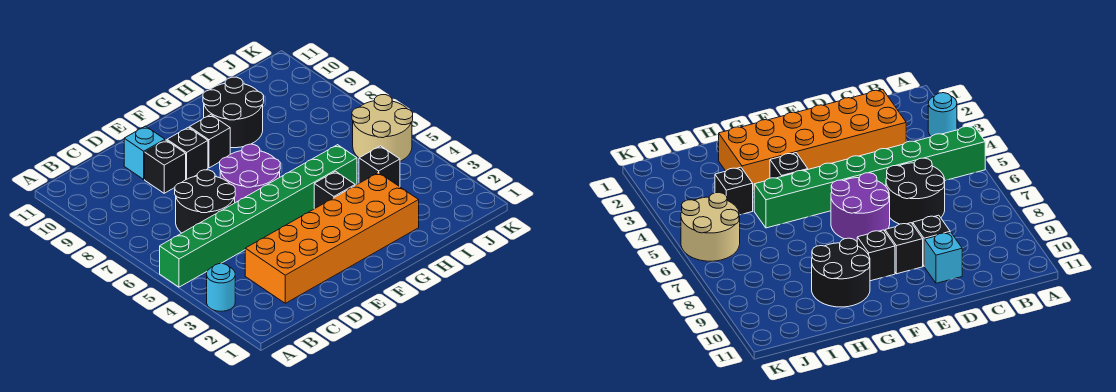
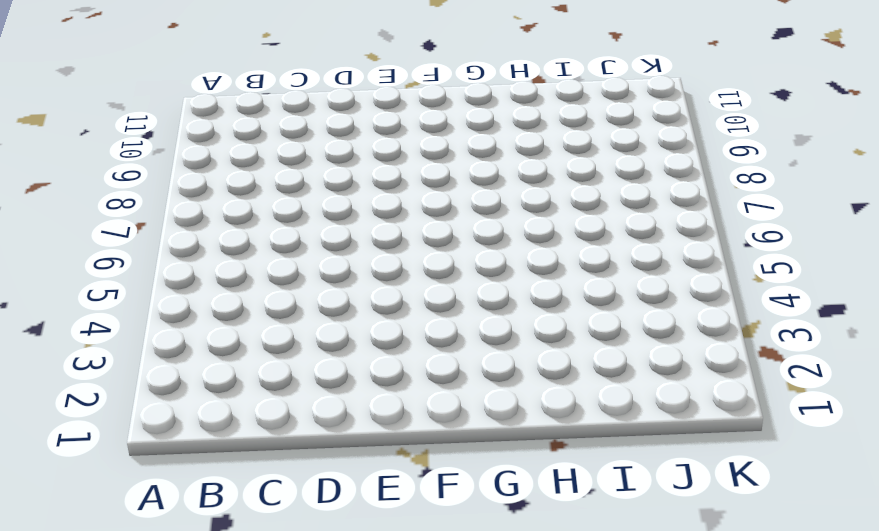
none -> cyan round brick A3 level 1
none -> green brick A5:H5 level 1
none -> orange brick C2:H3 level 1

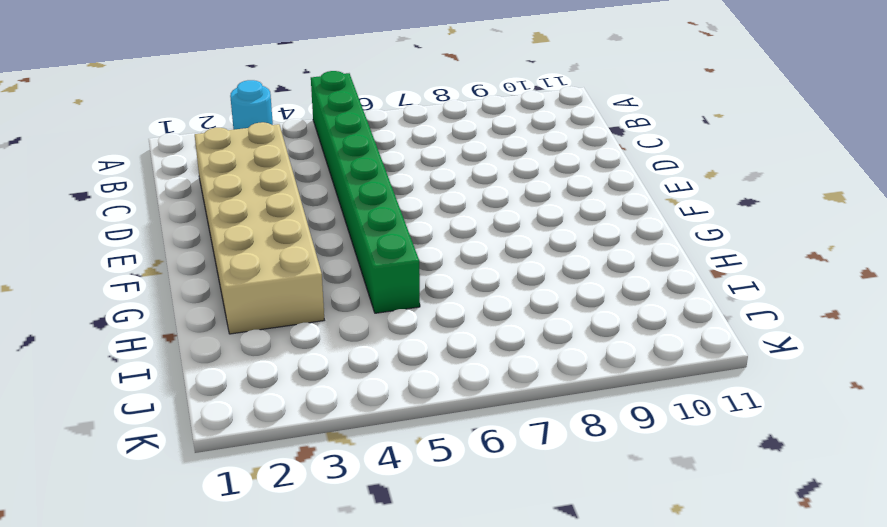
tan brick C2:H3 level 1 -> orange brick C2:H3 level 1
none -> black round brick C6:D7 level 1
none -> black brick D9 level 1
none -> cyan brick D10 level 1

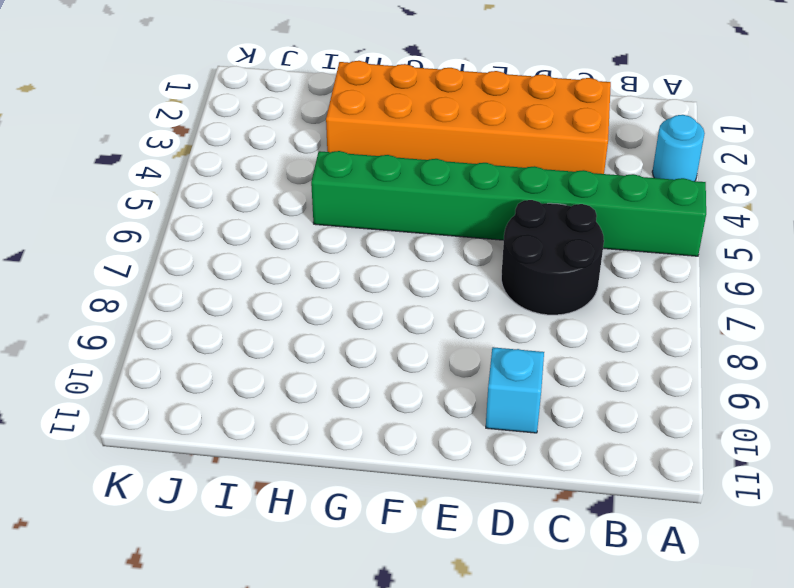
none -> black brick D9 level 1
none -> purple round brick E6:F7 level 1
none -> black brick E9 level 1

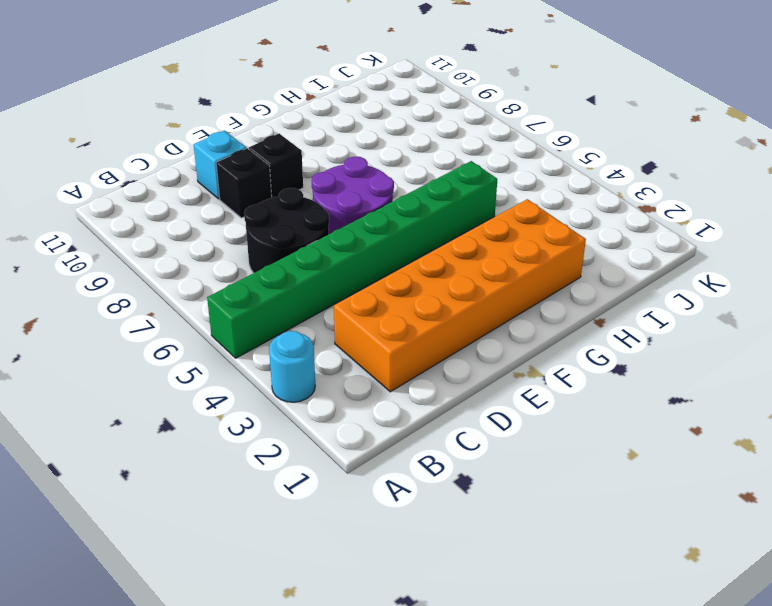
none -> black brick F9 level 1
none -> black brick G4 level 1
none -> black round brick G9:H10 level 1

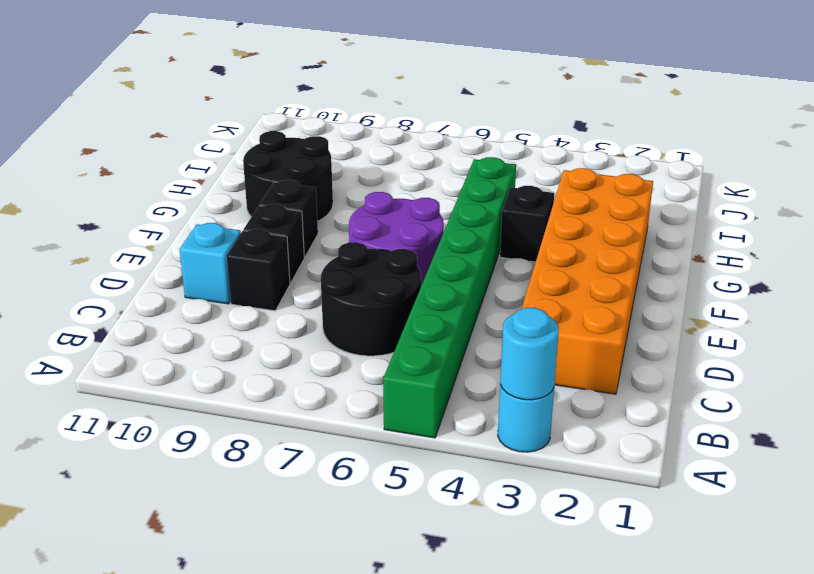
cyan round brick A3 level 2 -> none
none -> black brick I4 level 1
none -> tan round brick J5:K6 level 1

